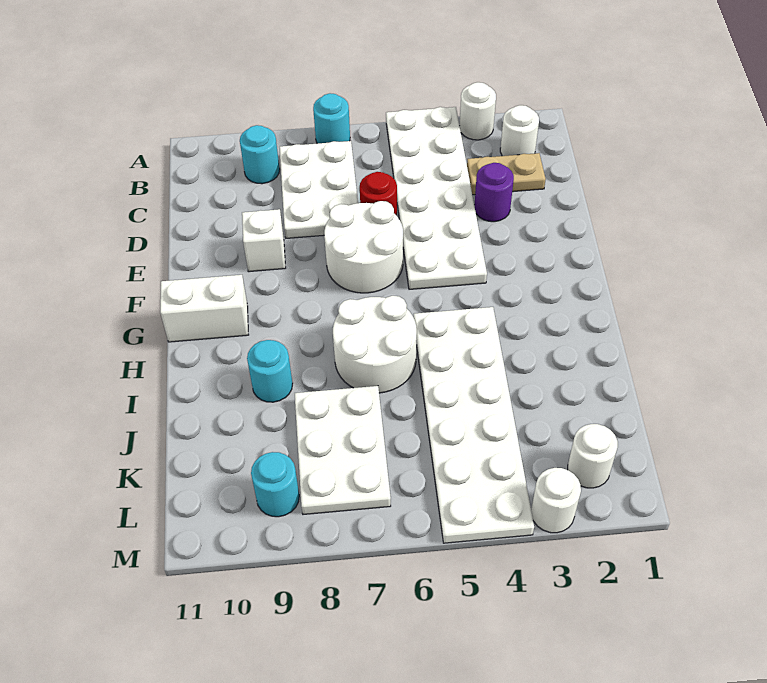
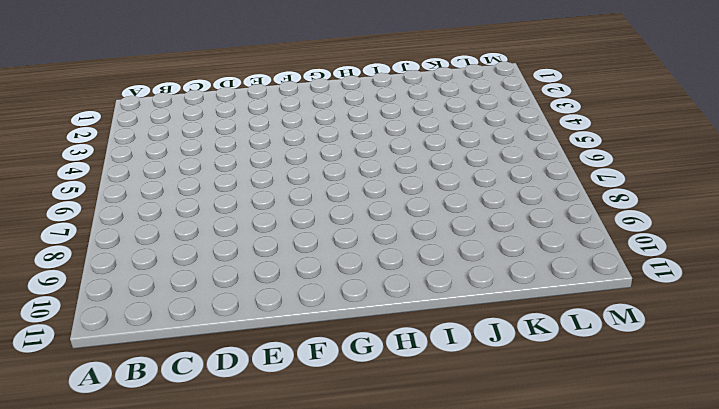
none -> white round brick A3 level 1
none -> white plate A4:F5 level 1
none -> cyan round brick A7 level 1

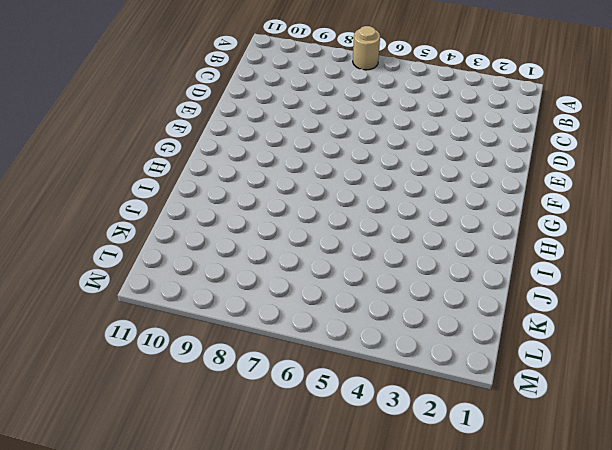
tan round brick A7 level 1 -> cyan round brick A7 level 1
none -> white round brick A3 level 1
none -> white plate A4:F5 level 1
none -> white round brick B2 level 1

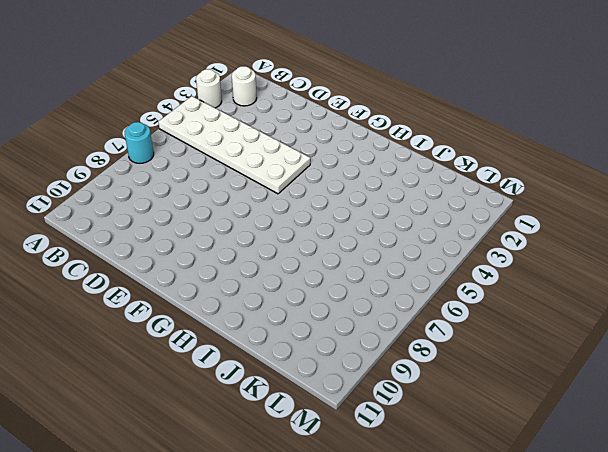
none -> white plate B7:D8 level 1
none -> cyan round brick B9 level 1
none -> tan plate C2:C3 level 1

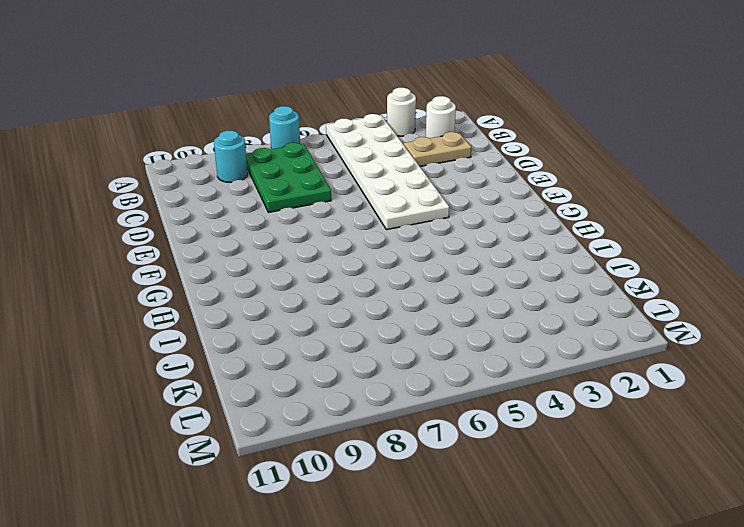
green plate B7:D8 level 1 -> white plate B7:D8 level 1
none -> purple round brick D3 level 1
none -> red round brick D6 level 1
none -> white round brick E6:F7 level 1

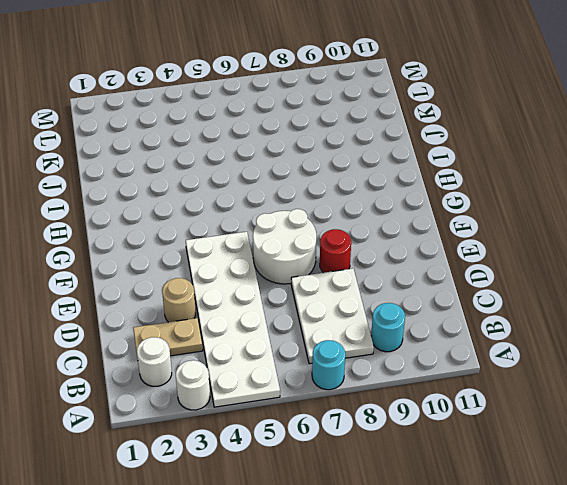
tan round brick D3 level 1 -> purple round brick D3 level 1
red round brick E8 level 1 -> red round brick D6 level 1
none -> white brick E9 level 1
none -> white brick G10:G11 level 1
none -> white plate H4:M5 level 1

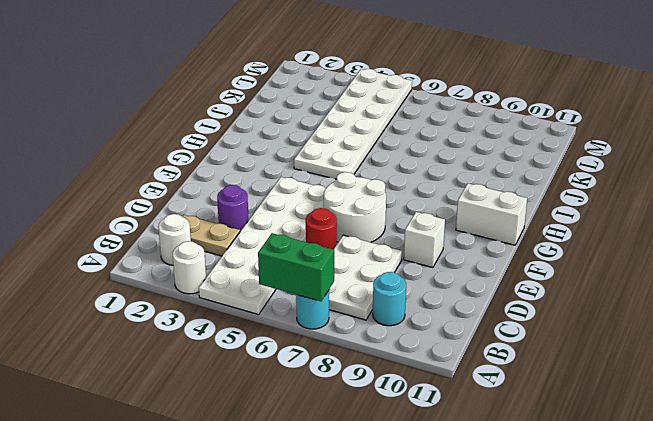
green brick A6:A7 level 2 -> none
none -> white round brick H6:I7 level 1
none -> cyan round brick I9 level 1
none -> white plate J7:L8 level 1

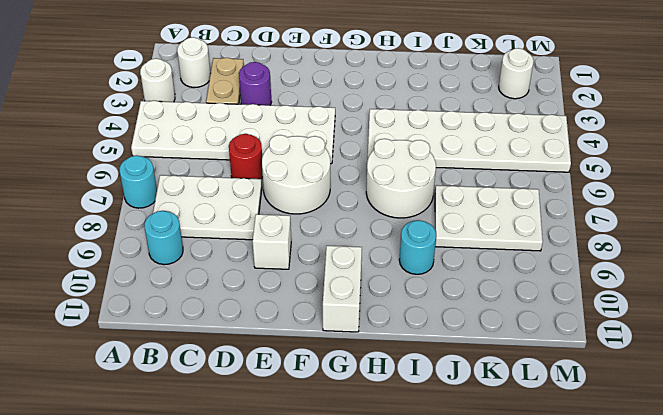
none -> cyan round brick L9 level 1
none -> white round brick M3 level 1

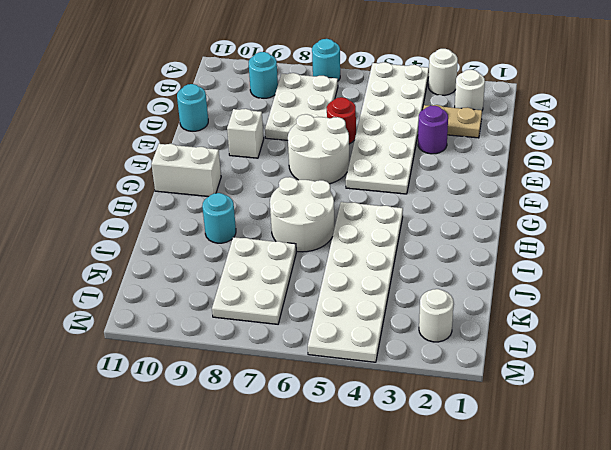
cyan round brick D11 level 1 -> cyan round brick L9 level 1
none -> white round brick M3 level 1

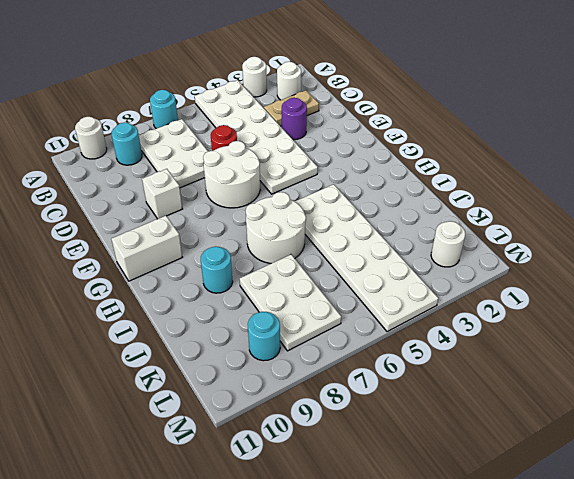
white round brick A10 level 1 -> white round brick M3 level 1

